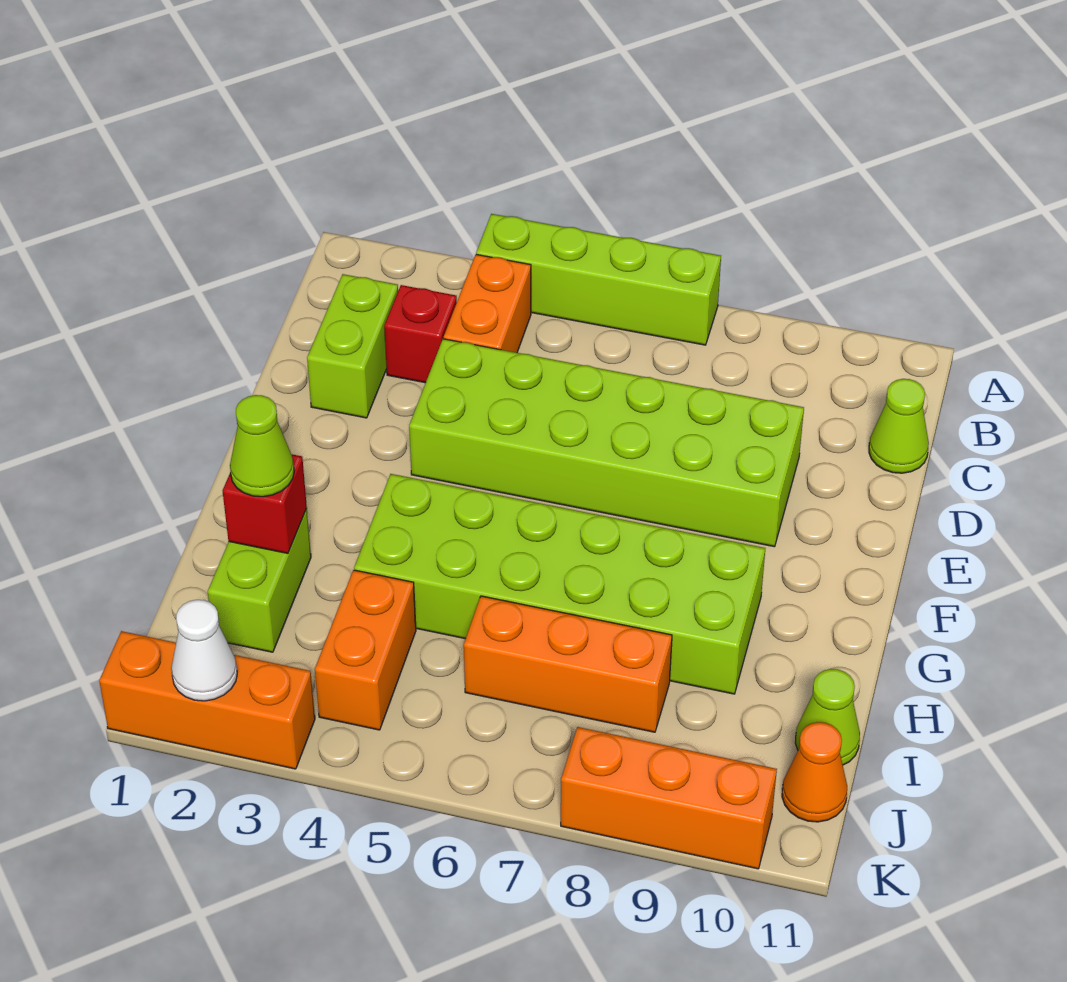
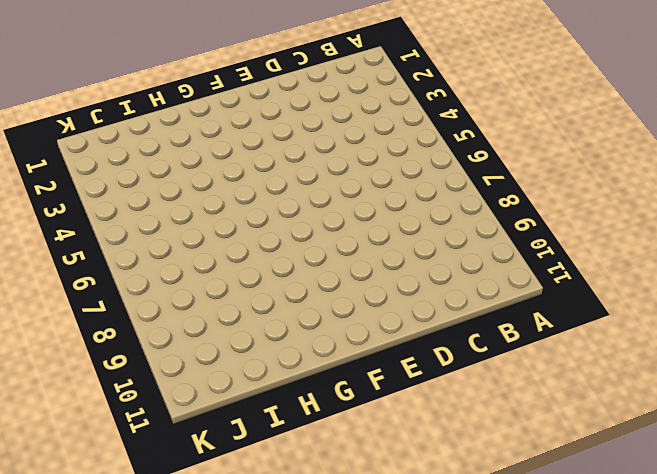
none -> lime brick A4:A7 level 1
none -> orange brick B4:C4 level 1
none -> lime brick C2:D2 level 1

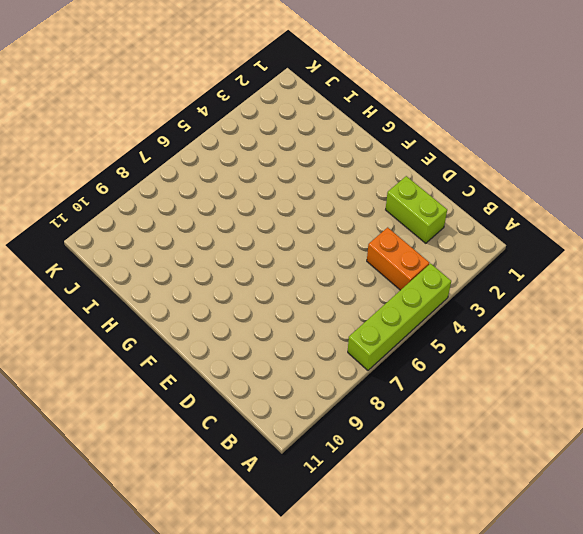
none -> red brick C3 level 1
none -> lime cone C11 level 1
none -> lime brick D4:E9 level 1

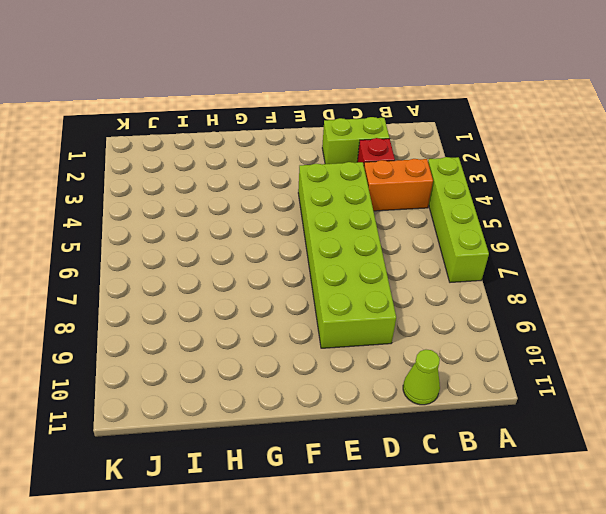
none -> lime brick G4:H9 level 1
none -> lime brick H2:I2 level 1
none -> orange brick I4:J4 level 1

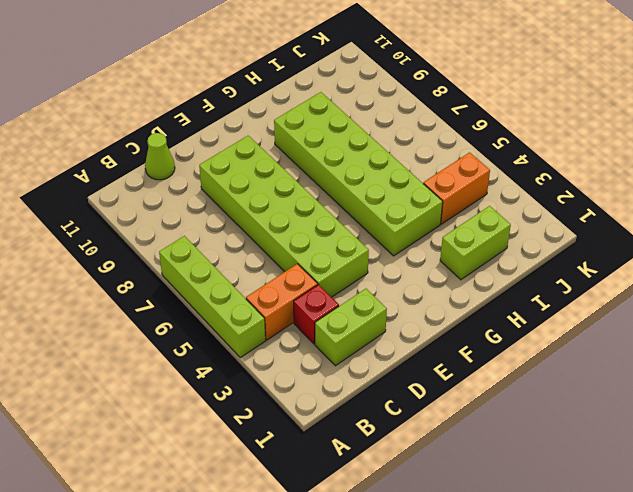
none -> orange brick I6:I8 level 1
none -> lime cone I11 level 1
none -> orange cone J11 level 1

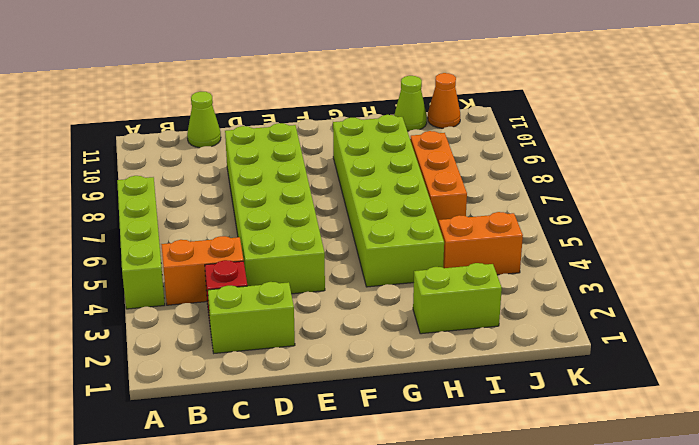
none -> orange brick K1:K3 level 1
none -> orange brick K8:K10 level 1
none -> red brick H2 level 2

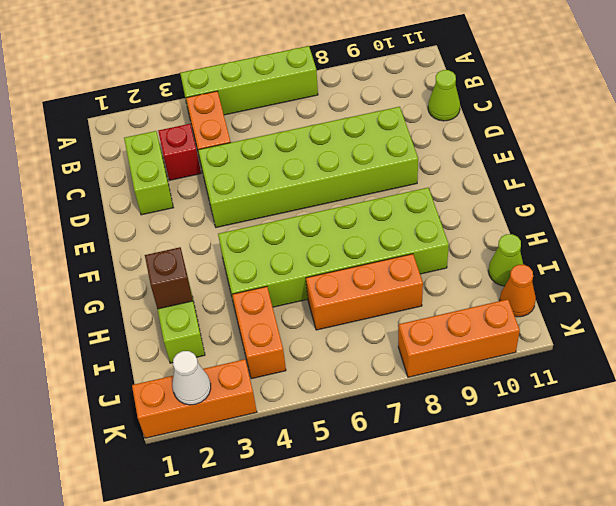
brown brick H2 level 2 -> red brick H2 level 2
none -> lime cone H2 level 3

